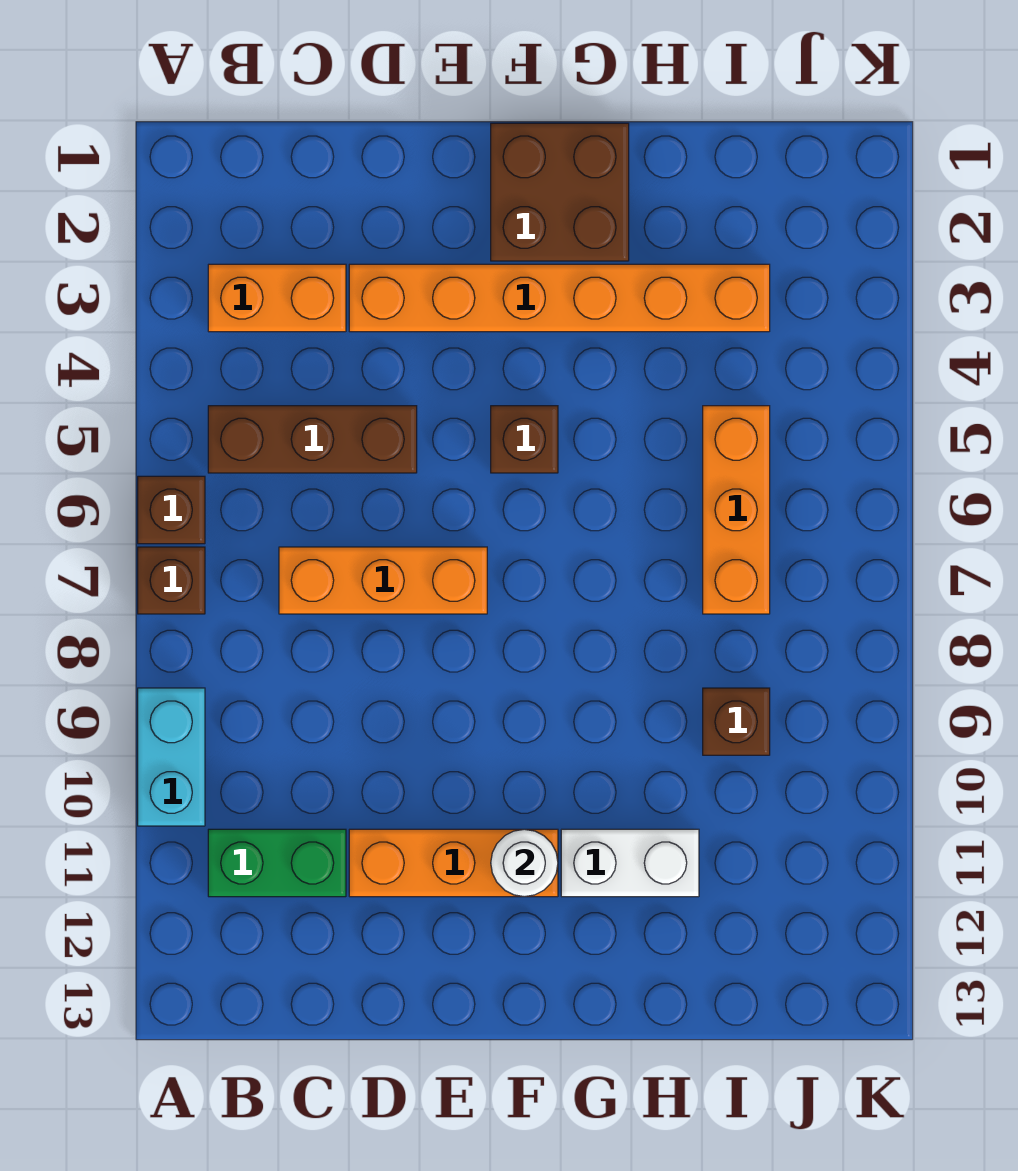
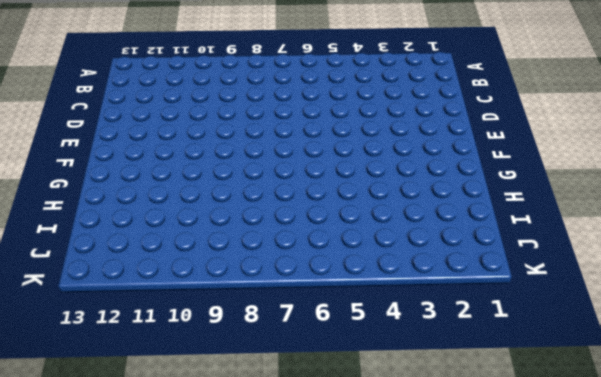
none -> brown brick A6 level 1
none -> brown brick A7 level 1
none -> cyan brick A9:A10 level 1

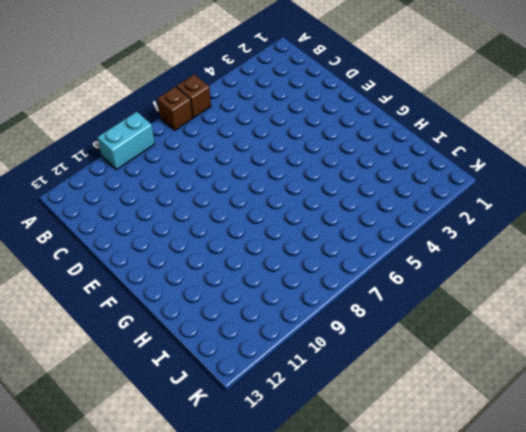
none -> orange brick B3:C3 level 1
none -> brown brick B5:D5 level 1
none -> green brick B11:C11 level 1

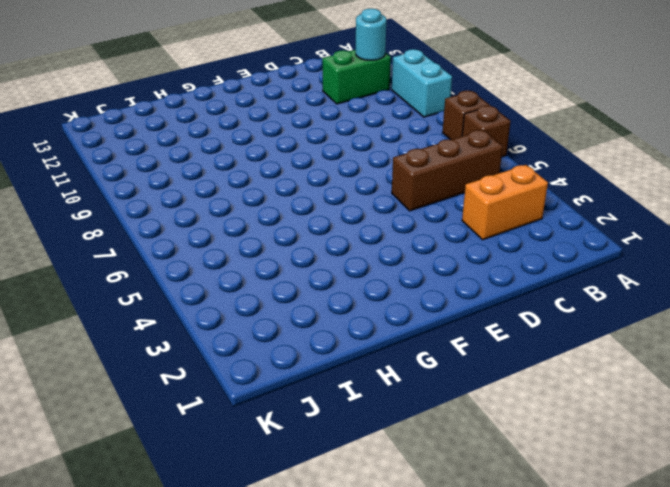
cyan round brick B11 level 2 -> none
none -> orange brick C7:E7 level 1
none -> orange brick D3:I3 level 1
none -> orange brick D11:F11 level 1

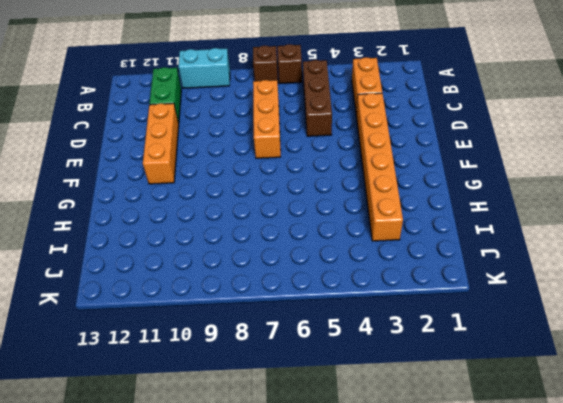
none -> brown brick F1:G2 level 1
none -> brown brick F5 level 1
none -> white brick G11:H11 level 1

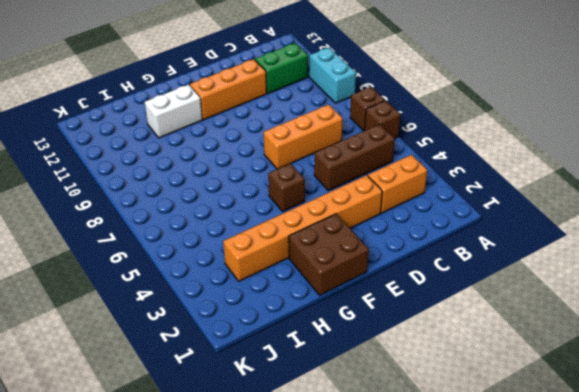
none -> orange brick I5:I7 level 1
none -> brown brick I9 level 1
none -> white round brick F11 level 2

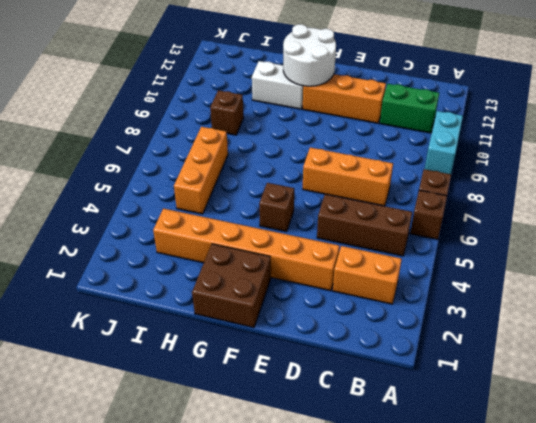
white round brick F11:G12 level 2 -> white round brick F11 level 2

